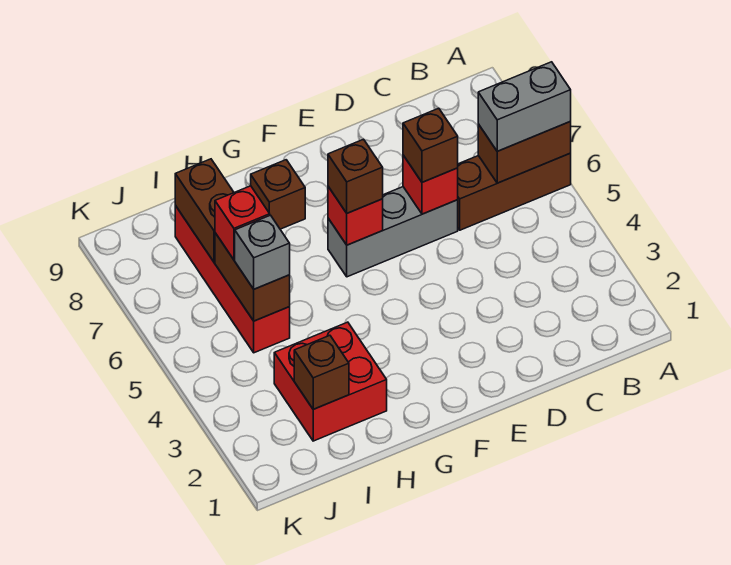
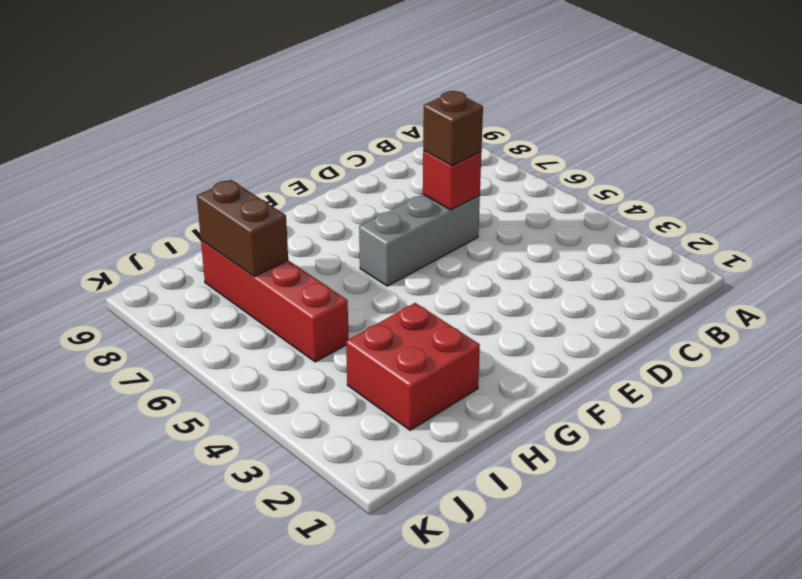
none -> brown brick A6:C6 level 1
none -> brown brick G8 level 1
none -> brown brick A6:B6 level 2

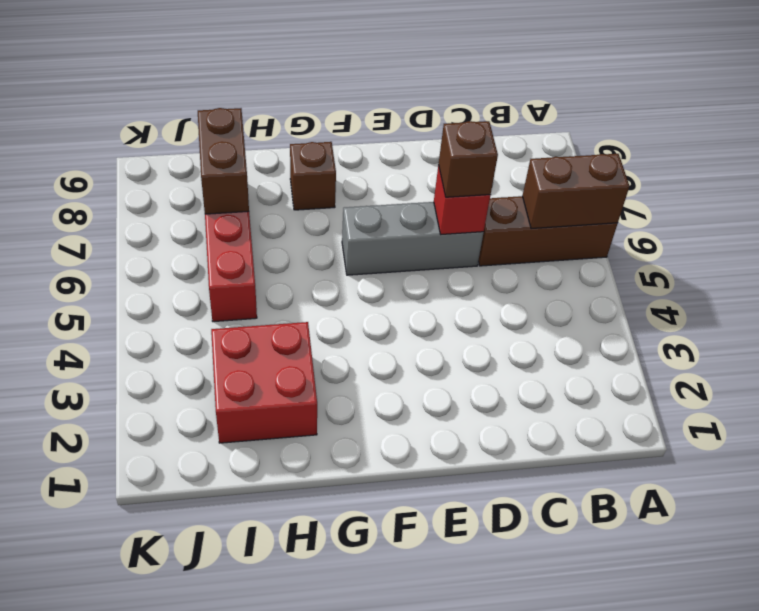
none -> red brick F6 level 2
none -> brown brick I2 level 2
none -> brown brick I5:I6 level 2

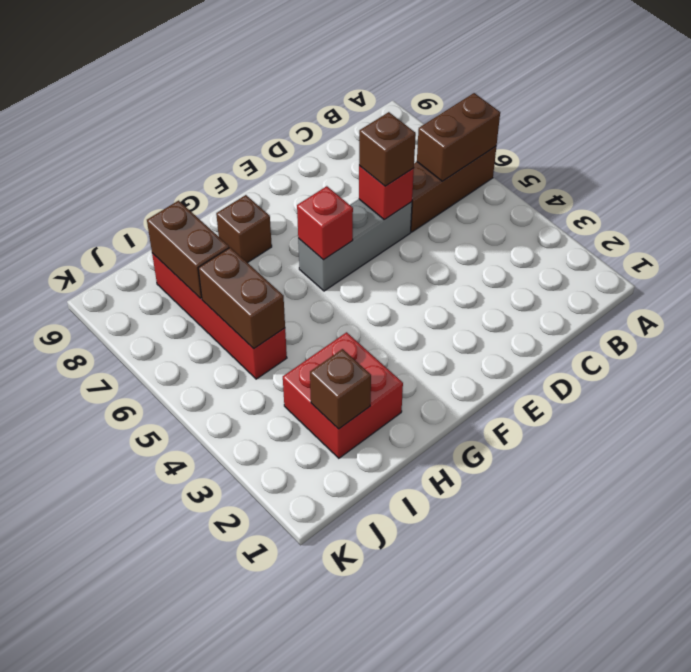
none -> grey brick A6:B6 level 3
none -> brown brick F6 level 3
none -> grey brick I5 level 3

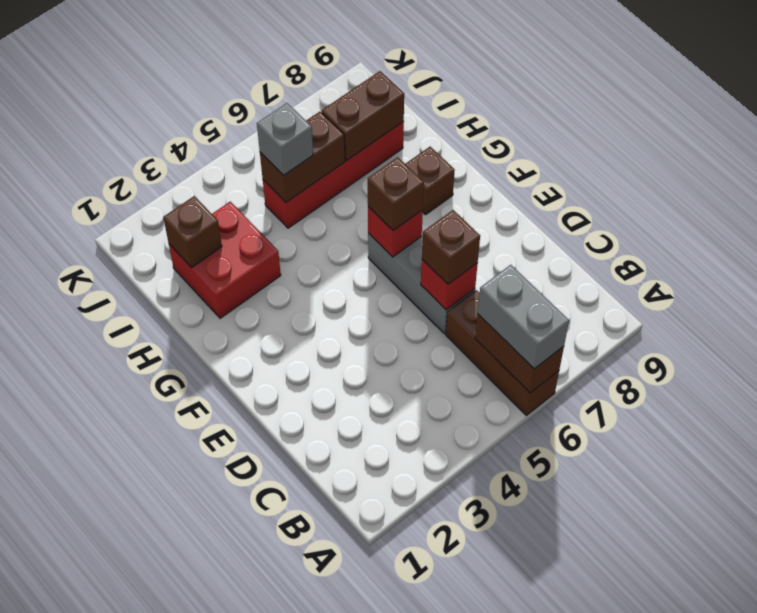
none -> red brick I6 level 3

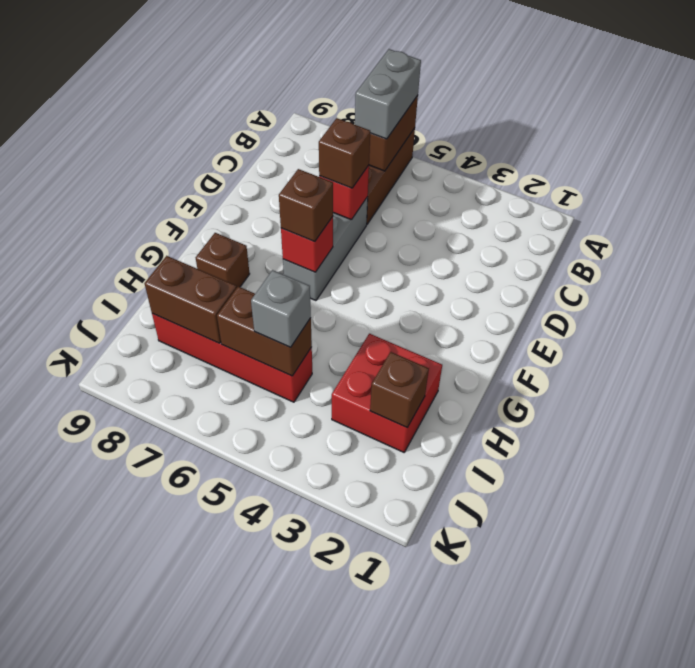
none -> red brick I6 level 3

